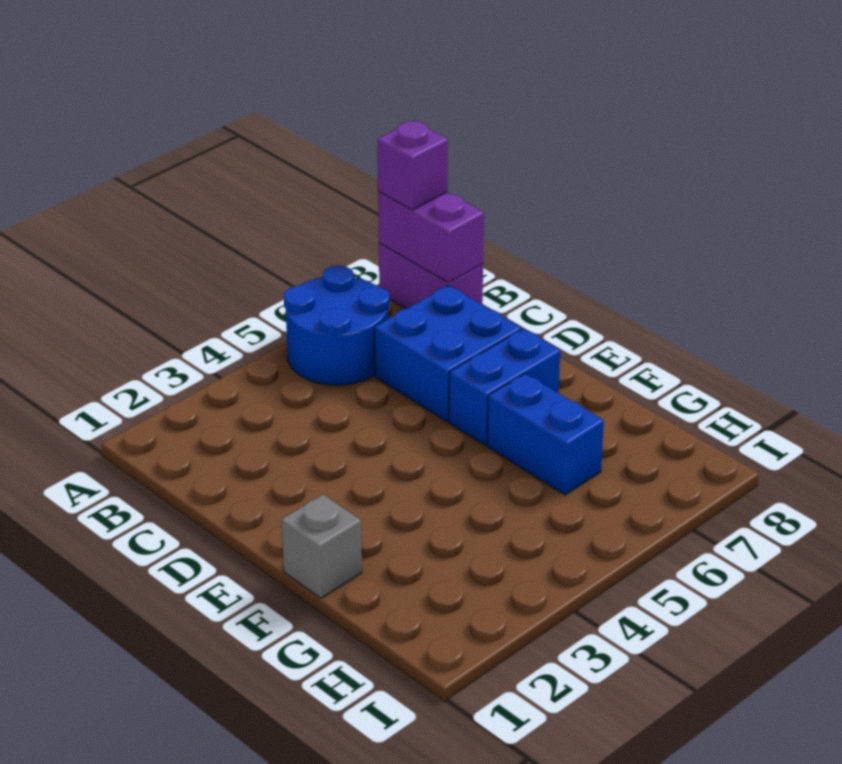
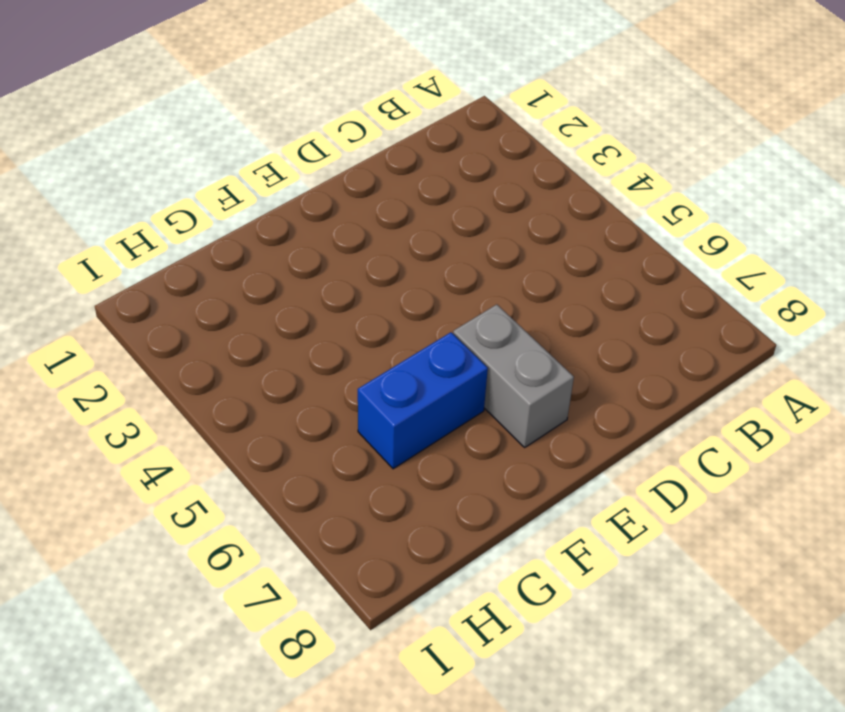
grey brick E6:E7 level 1 -> blue brick E6:E7 level 1
none -> blue round brick A5:B6 level 1
none -> purple brick A8:B8 level 1

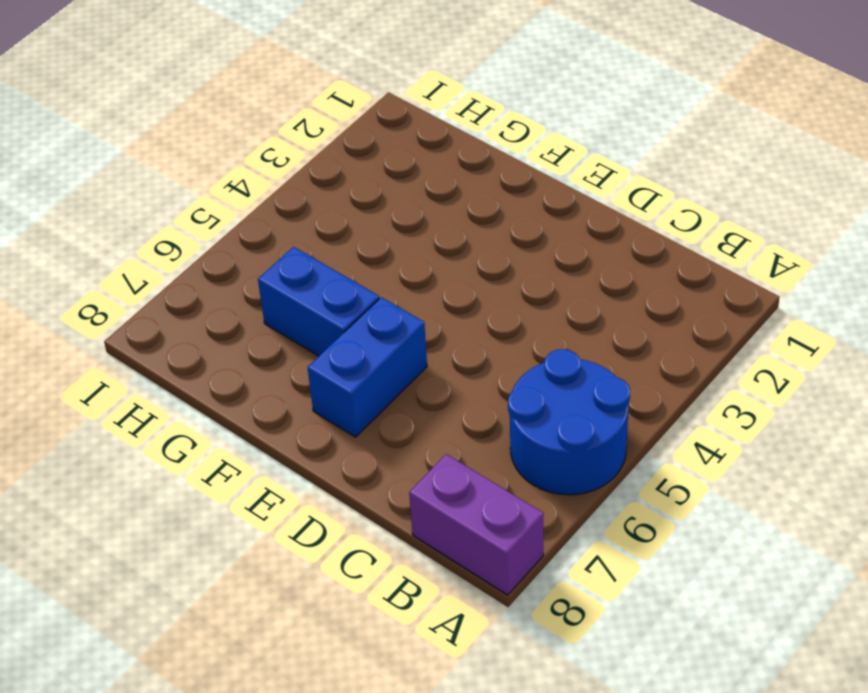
none -> blue brick C6:D7 level 1
none -> grey brick F1 level 1

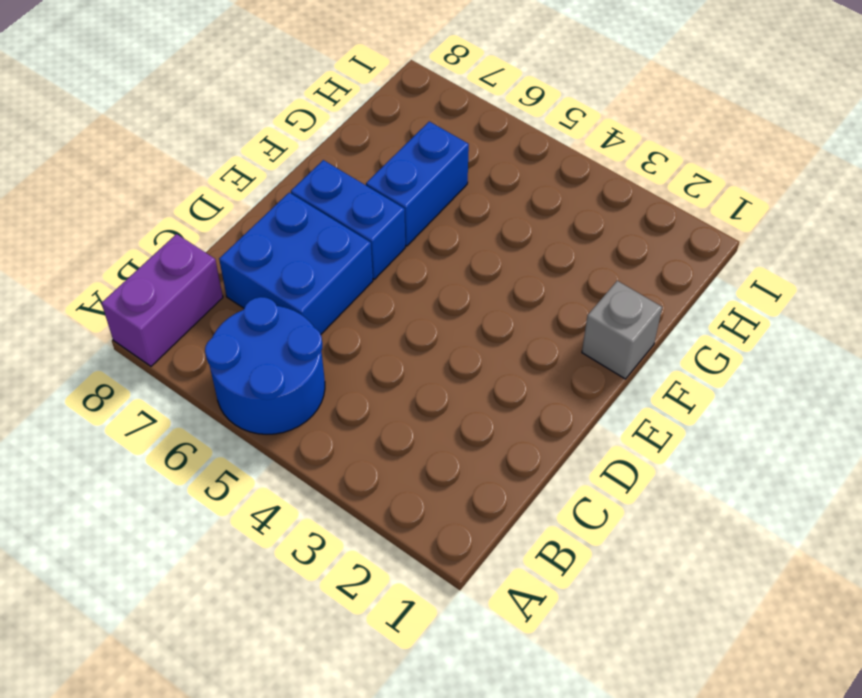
none -> purple brick A8:B8 level 2
none -> purple brick A8 level 3

